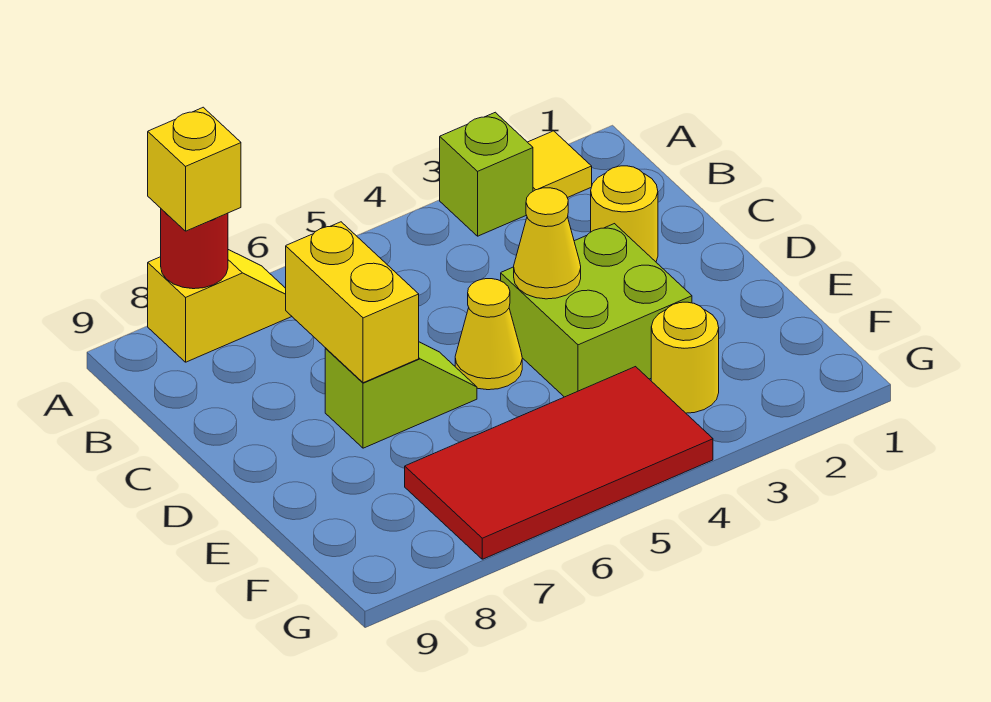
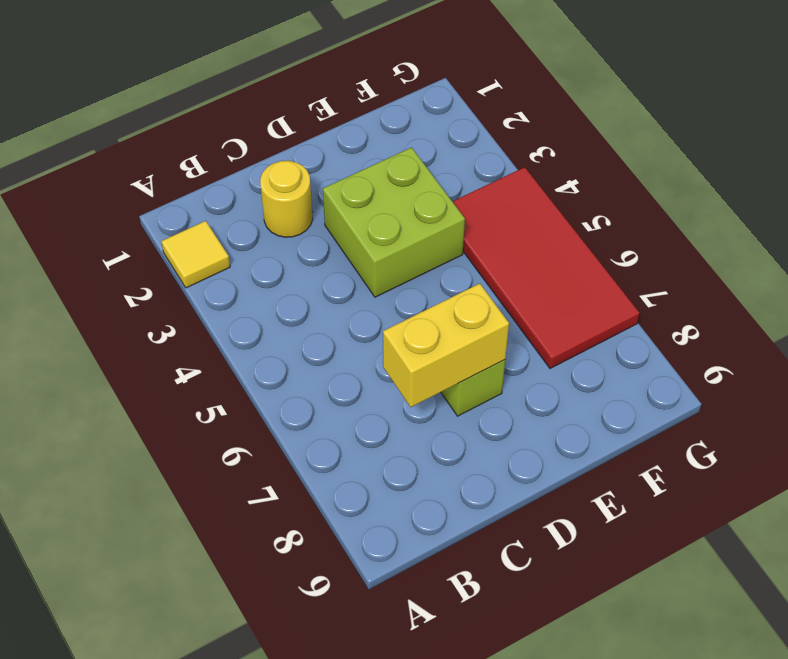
none -> lime brick A3 level 1
none -> yellow slope A7:A8 level 1 top 8
none -> yellow cone D5 level 1

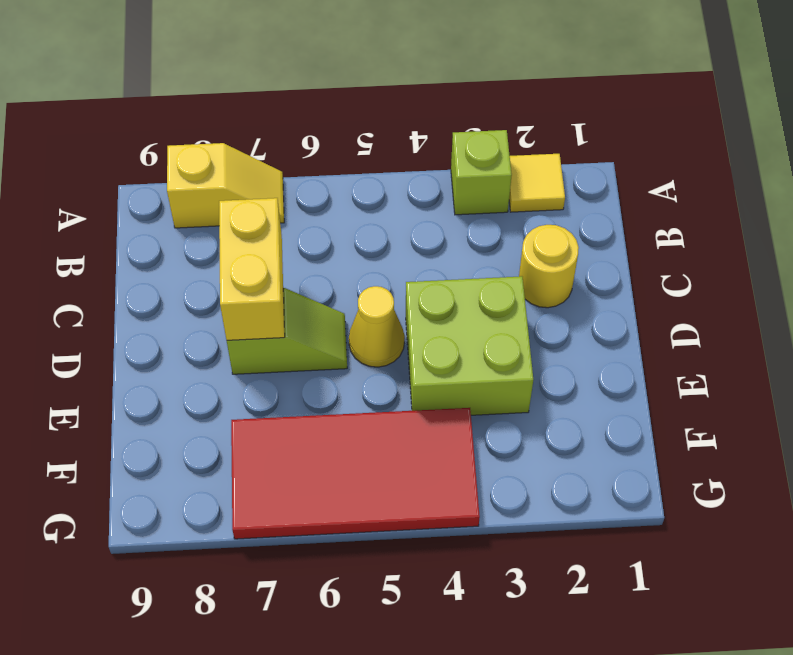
none -> yellow round brick F3 level 1
none -> red round brick A8 level 2
none -> yellow cone D4 level 2

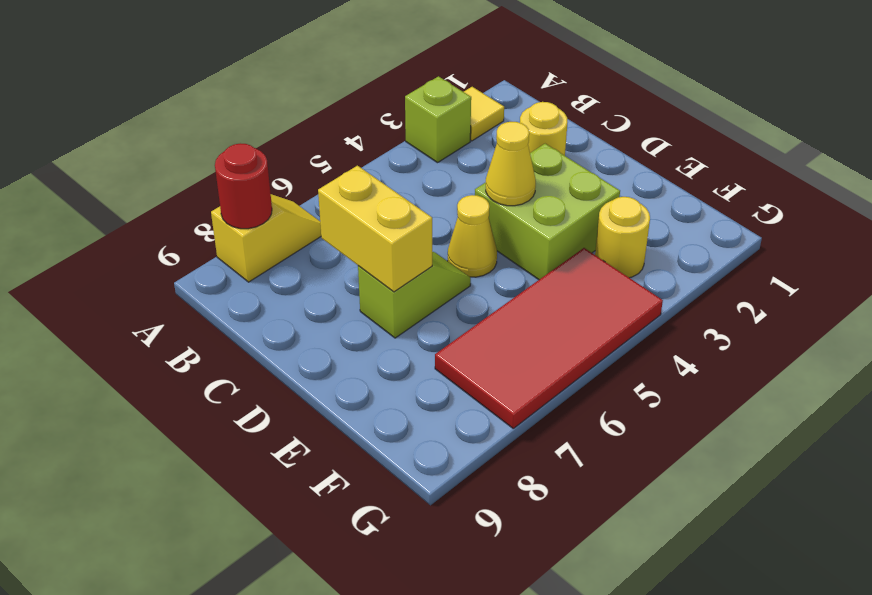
none -> yellow brick A8 level 3

